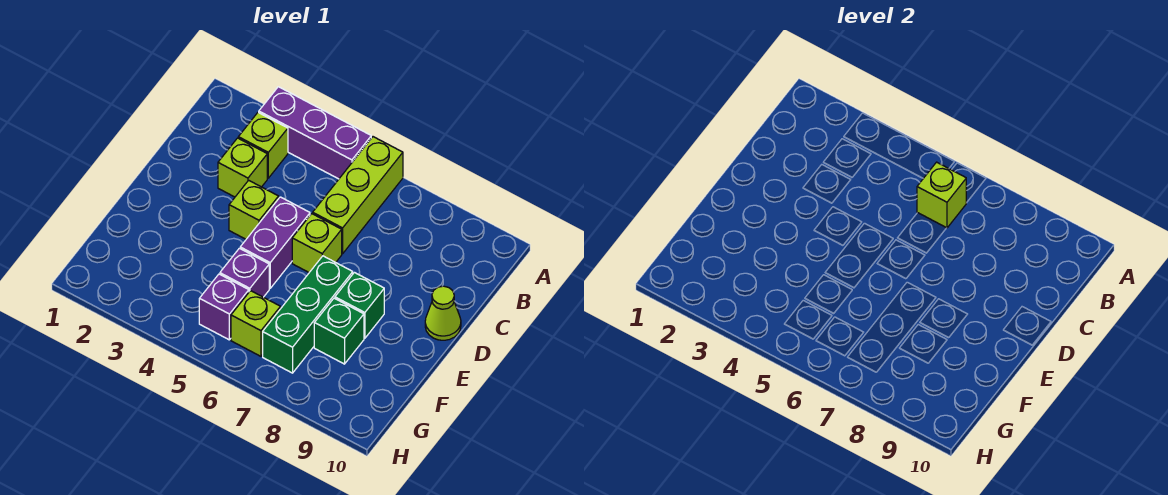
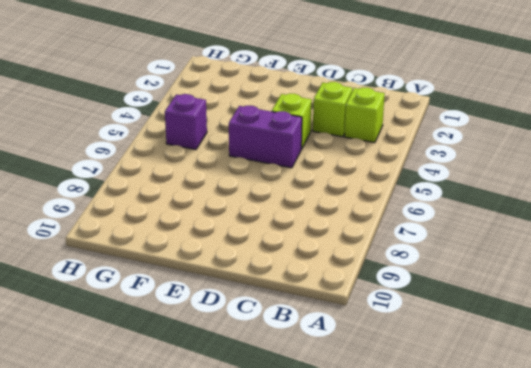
none -> purple brick A3:A5 level 1
none -> lime brick A6:C6 level 1
none -> lime brick D6 level 1

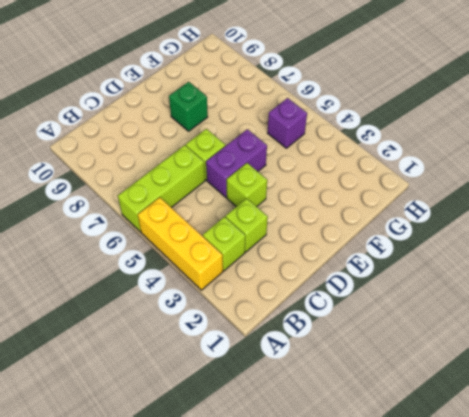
yellow brick A3:A5 level 1 -> purple brick A3:A5 level 1
none -> lime cone D10 level 1
none -> green brick E7:G7 level 1
none -> purple brick F5 level 1

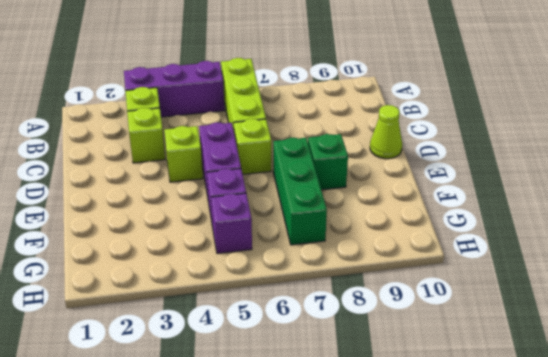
none -> green brick F8 level 1
none -> lime brick G6 level 1
none -> lime brick B6 level 2

